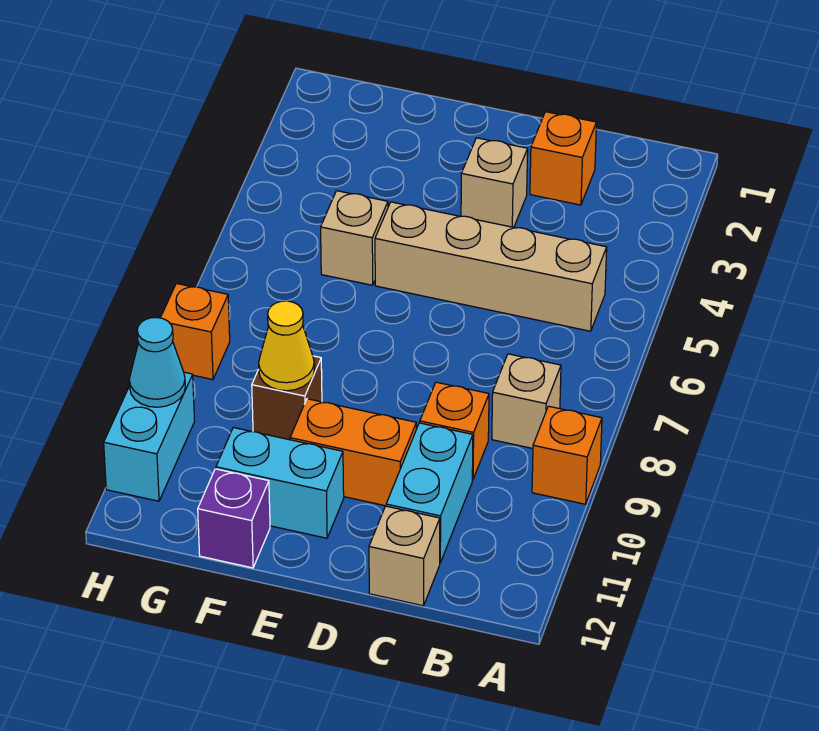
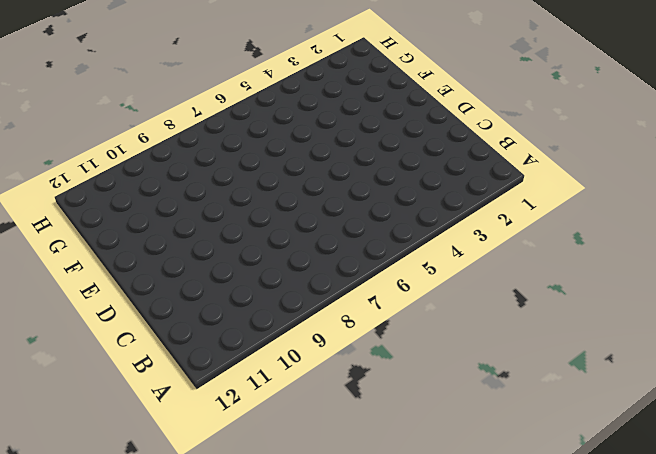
none -> orange brick A9 level 1
none -> tan brick B5:E5 level 1
none -> tan brick B8 level 1

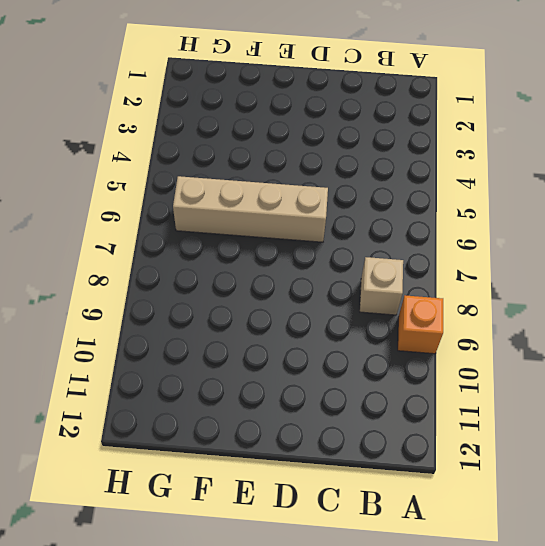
tan brick D6:G6 level 1 -> tan brick B5:E5 level 1
none -> orange brick C2 level 1
none -> orange brick C9 level 1
none -> cyan brick C10:C11 level 1

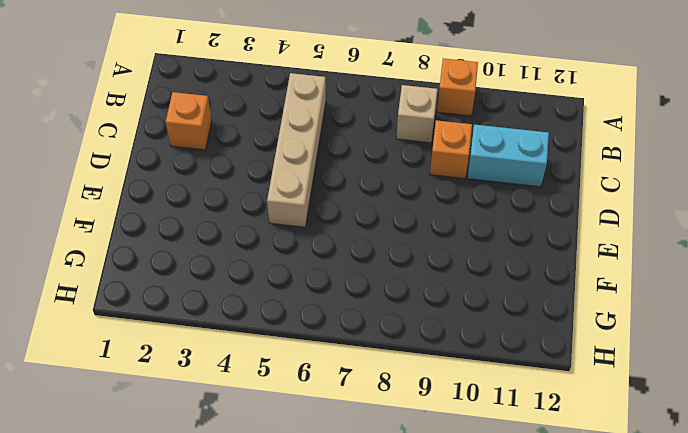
none -> tan brick C12 level 1
none -> tan brick D3 level 1
none -> orange brick D10:E10 level 1

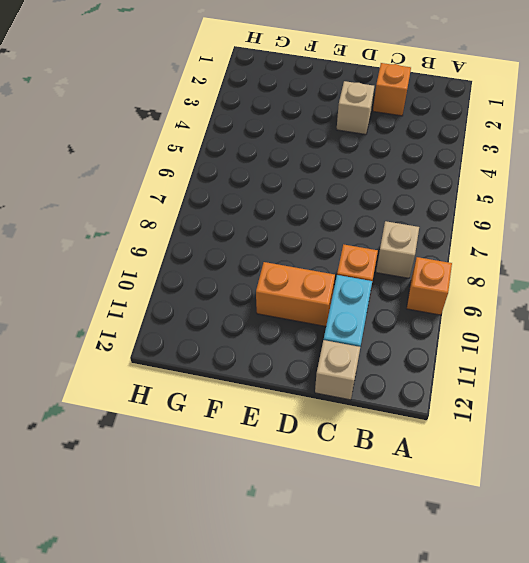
none -> tan brick B5:E5 level 1
none -> cyan brick E11:F11 level 1
none -> tan brick F5 level 1

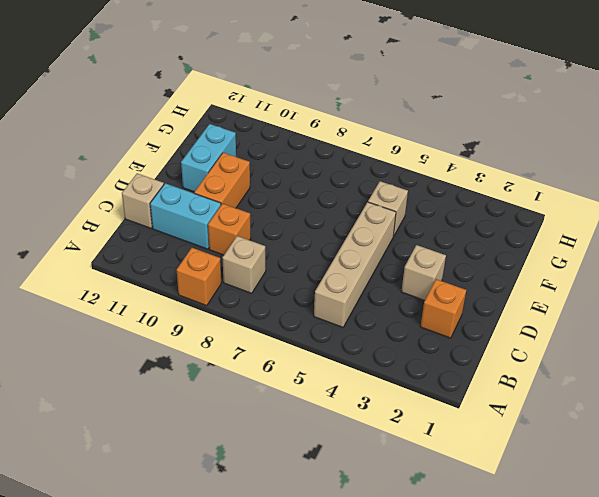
none -> brown brick F9 level 1
none -> purple brick F12 level 1
none -> orange brick H8 level 1

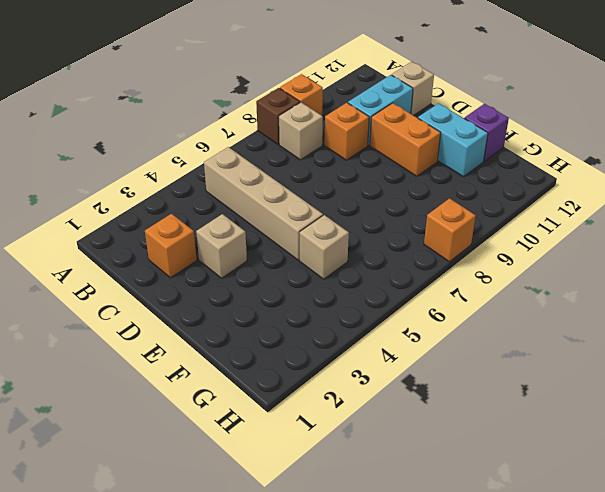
brown brick A8 level 1 -> brown brick F9 level 1
none -> cyan brick H10:H11 level 1
none -> yellow cone F9 level 2
none -> cyan cone H10 level 2

